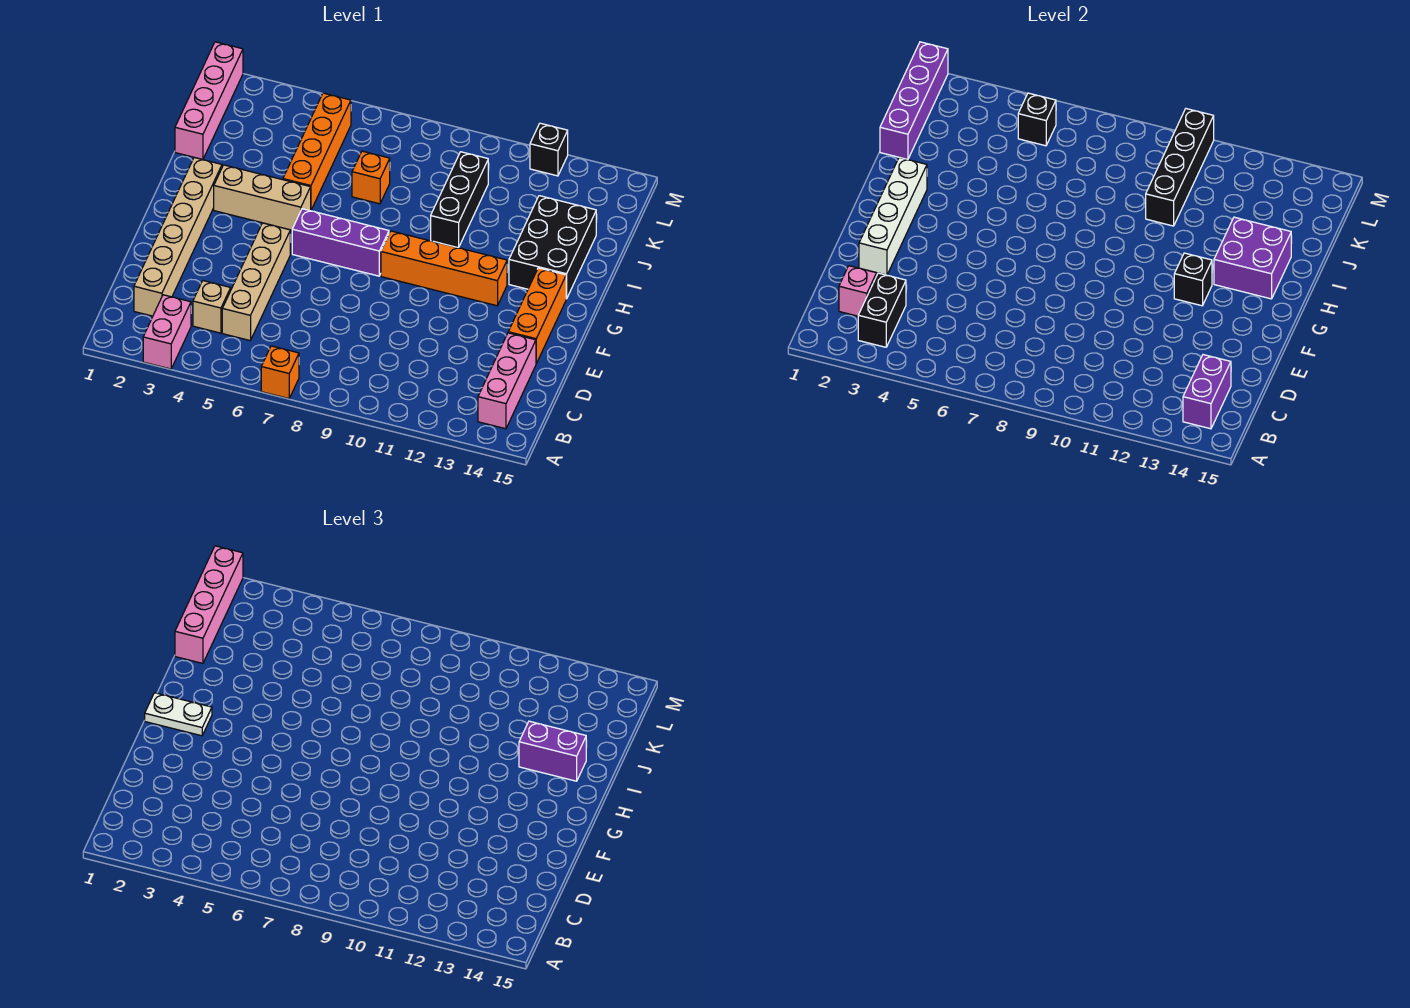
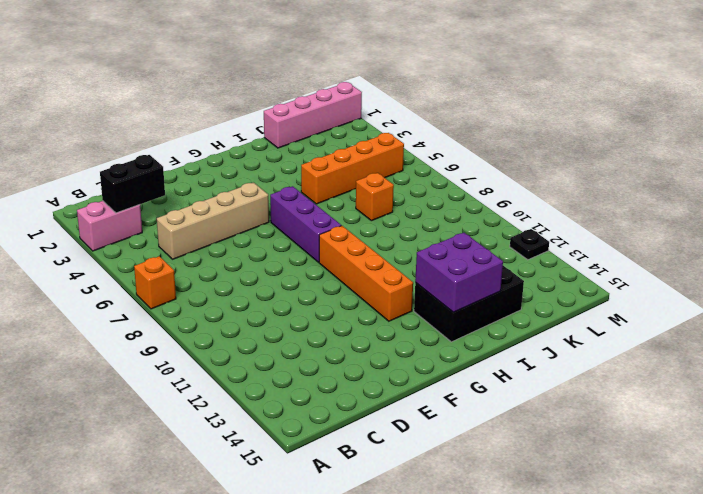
black plate M12 level 1 -> black brick M12 level 1
none -> pink brick B14:D14 level 1
none -> tan brick C2:H2 level 1
none -> tan brick C4 level 1

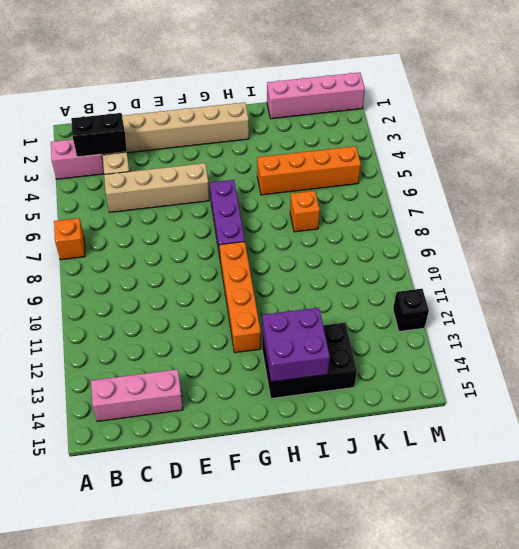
none -> orange brick E14:G14 level 1
none -> tan brick H3:H5 level 1
none -> black brick I10:K10 level 1

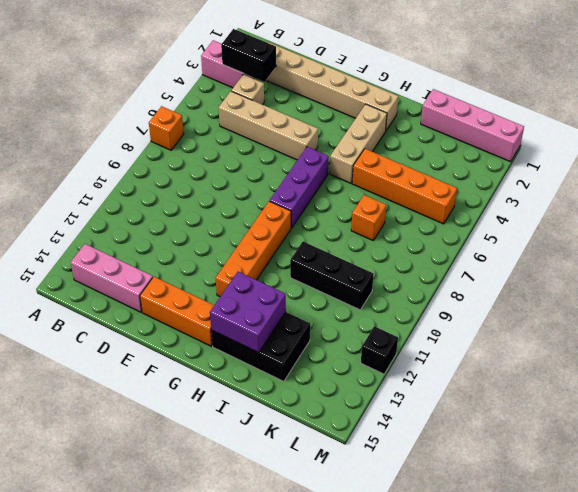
none -> purple brick B14:C14 level 2
none -> pink brick C2 level 2
none -> white brick E2:H2 level 2

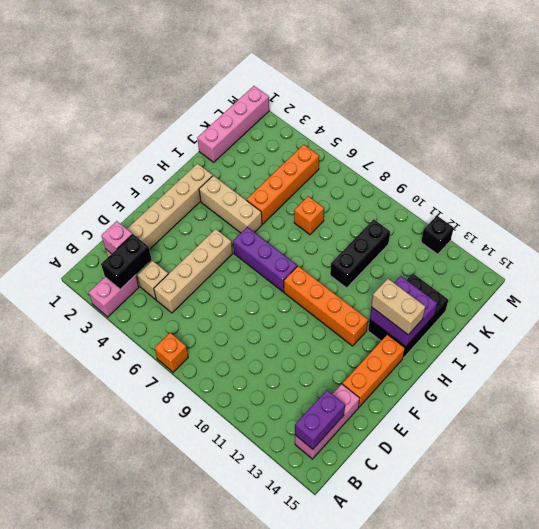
tan brick H13:H14 level 3 -> none
none -> white brick E2:H2 level 2
none -> black brick G12 level 2
none -> purple brick J1:M1 level 2

